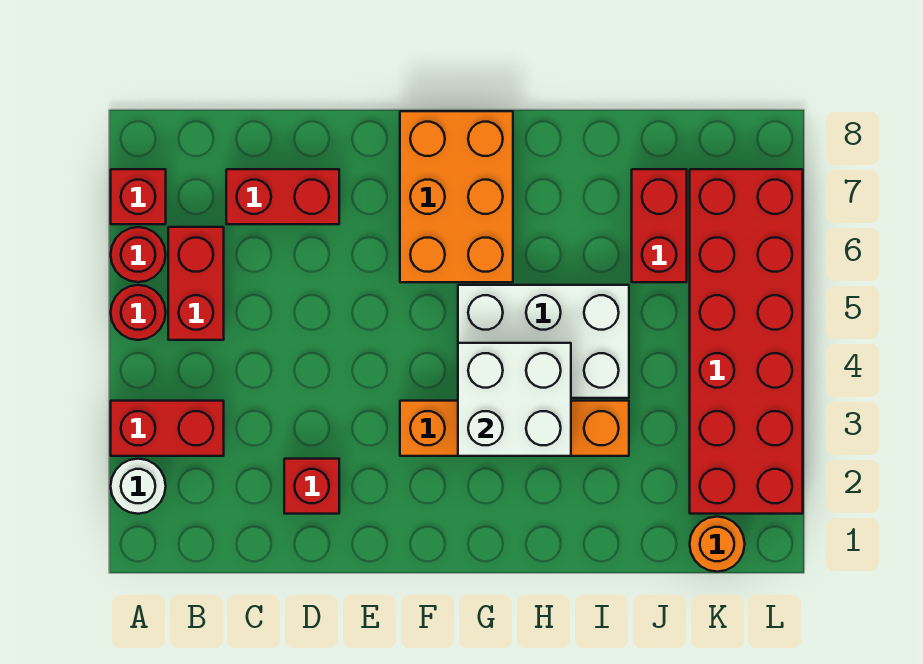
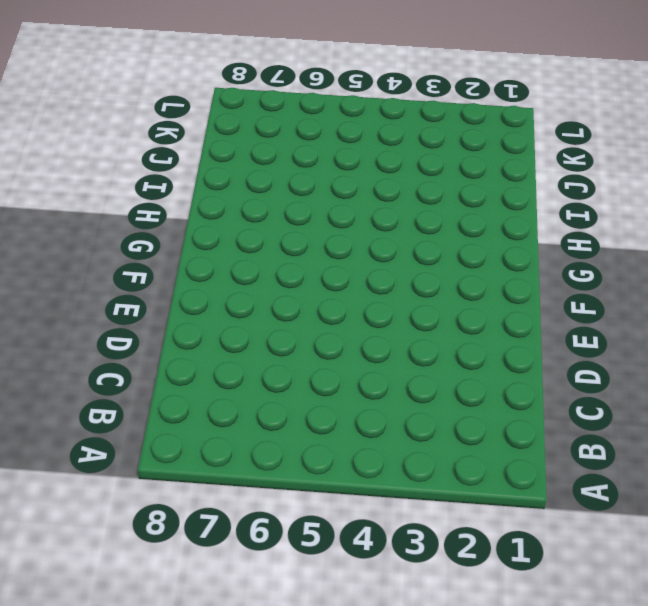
none -> white round brick A2 level 1
none -> red brick A3:B3 level 1
none -> red round brick A5 level 1

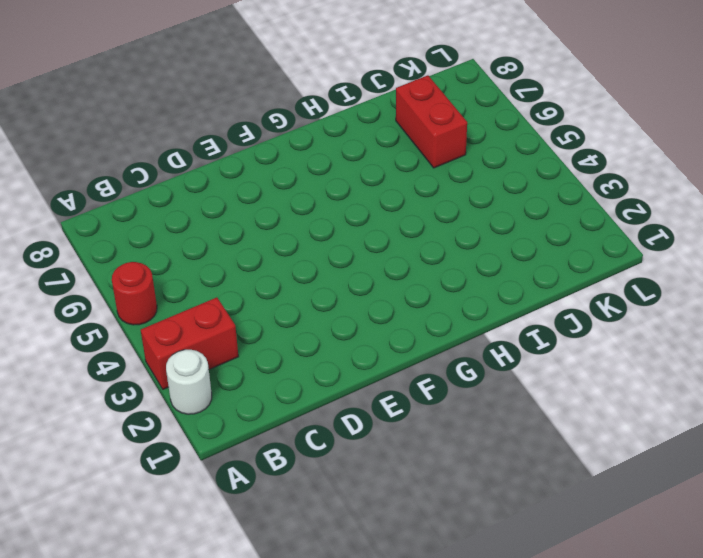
none -> red round brick A6 level 1
none -> red brick A7 level 1
none -> red brick B5:B6 level 1

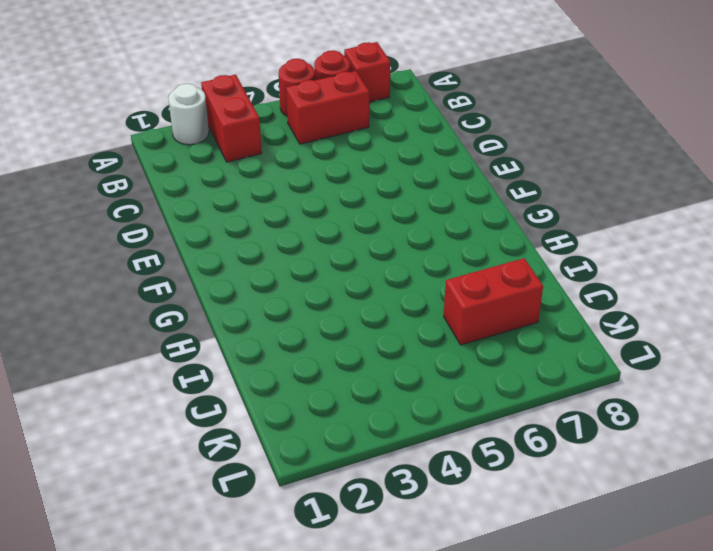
none -> red brick C7:D7 level 1
none -> red brick D2 level 1
none -> orange brick F3:I3 level 1

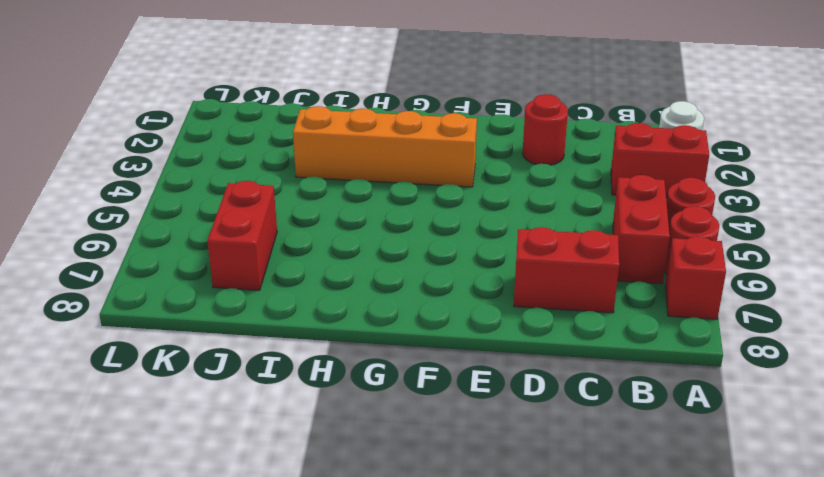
red round brick D2 level 1 -> red brick D2 level 1
none -> orange brick F6:G8 level 1
none -> white brick G4:I5 level 1
none -> orange round brick K1 level 1

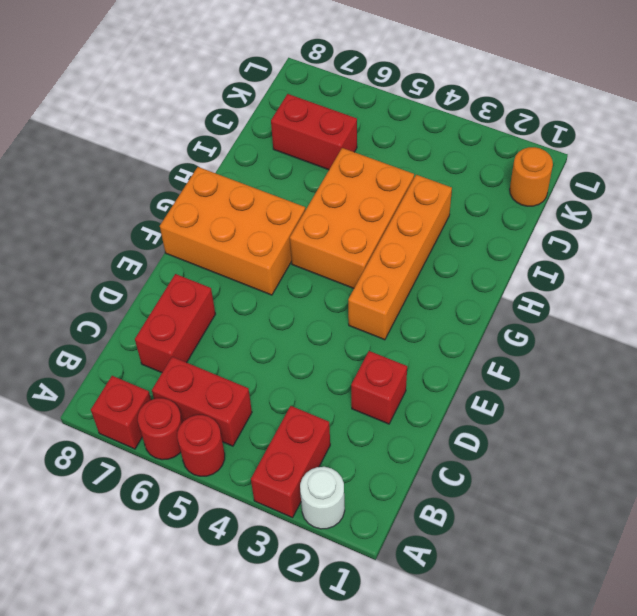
orange brick G4:I5 level 1 -> white brick G4:I5 level 1
none -> red brick K2:L7 level 1
none -> white brick G3:H4 level 2

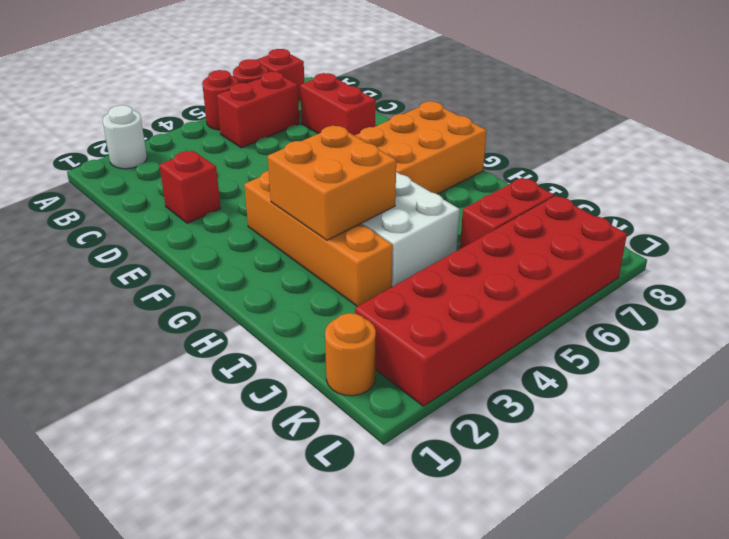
orange brick G3:H4 level 2 -> white brick G3:H4 level 2
none -> red brick A3:B3 level 1

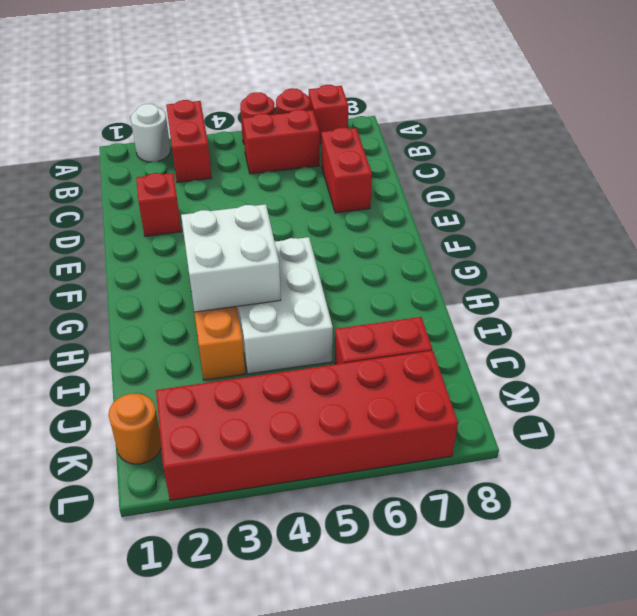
none -> orange brick F6:G8 level 1

